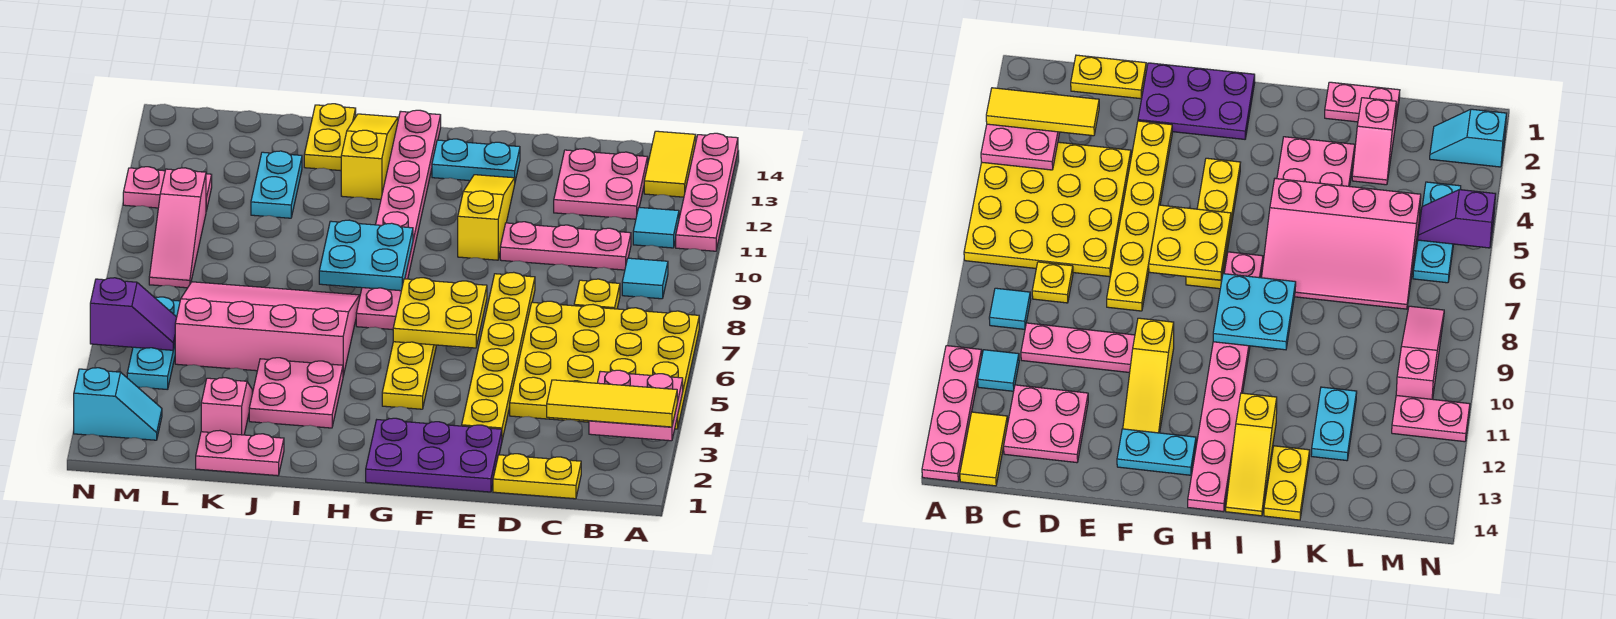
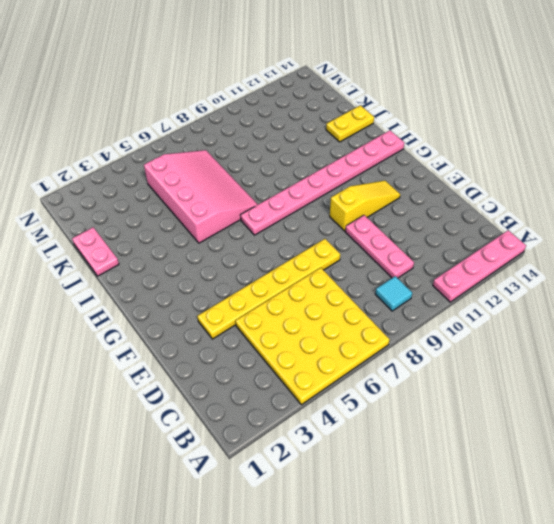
none -> cyan tile B11 level 1
none -> yellow tile B13:B14 level 1
none -> yellow plate C1:D1 level 1
none -> yellow plate C8 level 1

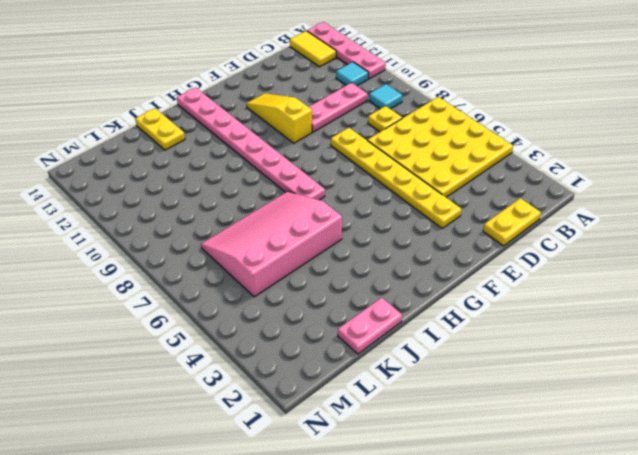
none -> pink plate C12:D13 level 1
none -> purple plate E1:G2 level 1
none -> cyan plate F13:G13 level 1
none -> yellow plate G4:G7 level 1

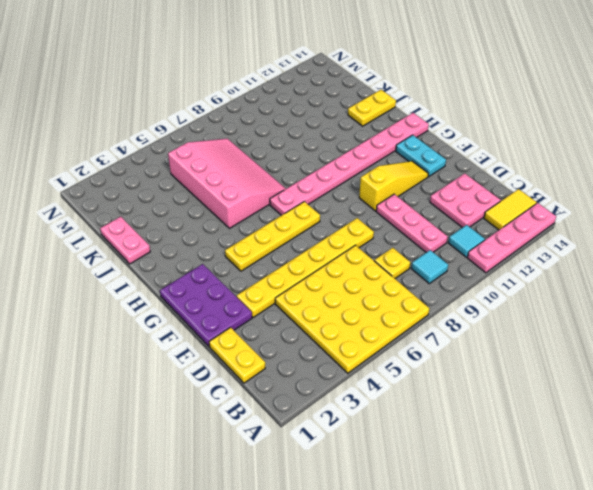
none -> pink plate I3:J4 level 1
none -> yellow slope I12:I14 level 1 top 12
none -> pink slope K2:K3 level 1 top 2
none -> cyan plate K11:K12 level 1

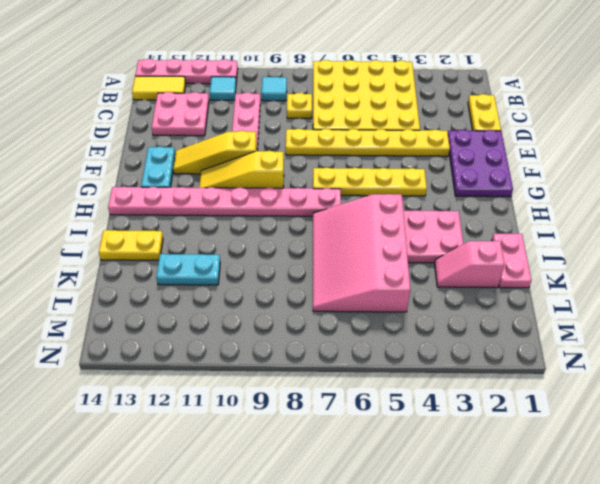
yellow slope G9:G11 level 1 top 9 -> yellow slope I12:I14 level 1 top 12
none -> cyan slope M2:N2 level 1 top N
none -> cyan plate M4:M6 level 1
none -> pink slope M8:M10 level 1 top 10
none -> pink plate M11:N11 level 1

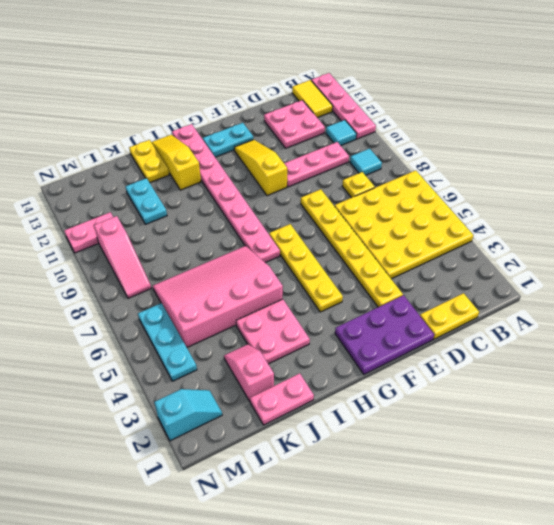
none -> pink plate A3:B4 level 2
none -> yellow plate F6:G7 level 2
none -> cyan plate H8:I9 level 2
none -> purple slope M5:N5 level 2 top N

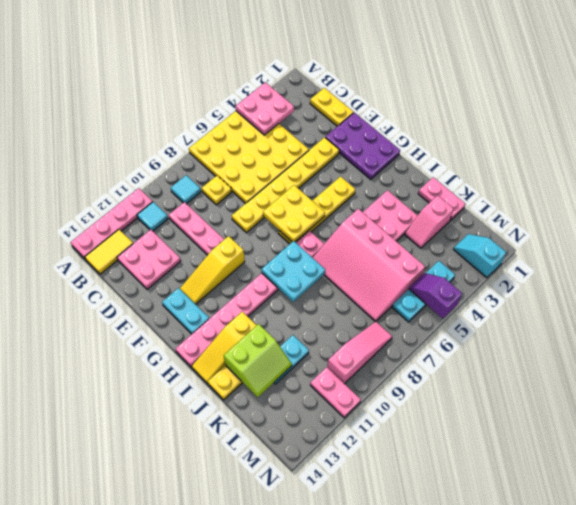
lime slope J12:K13 level 2 top J -> none
none -> yellow tile A3:C3 level 3

